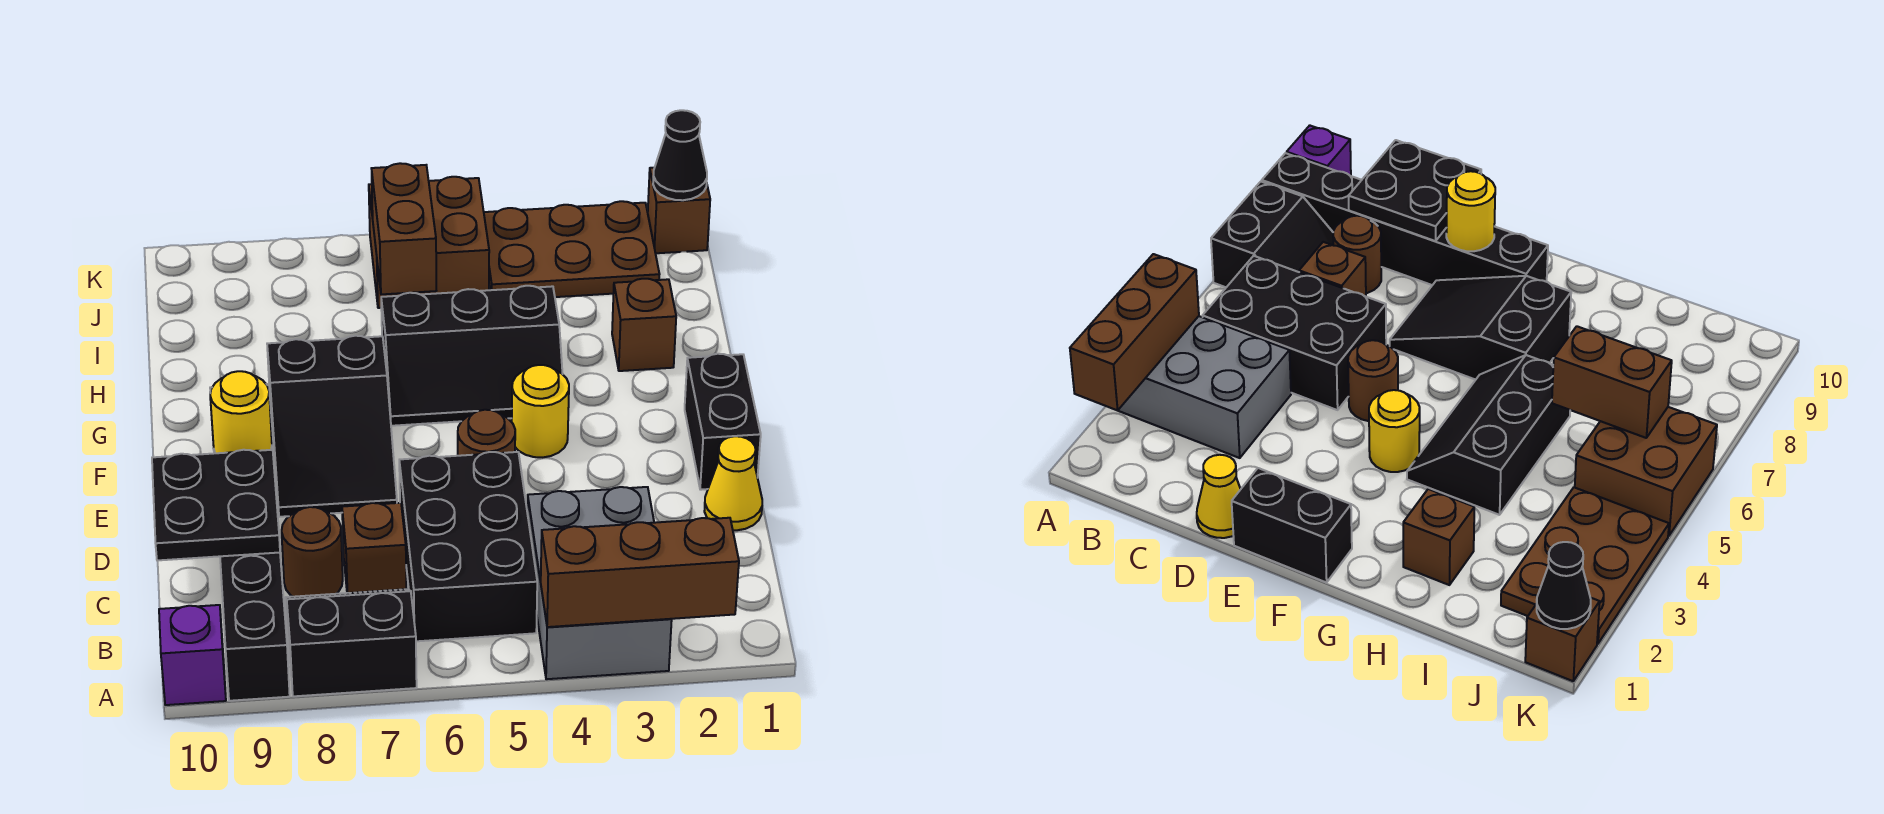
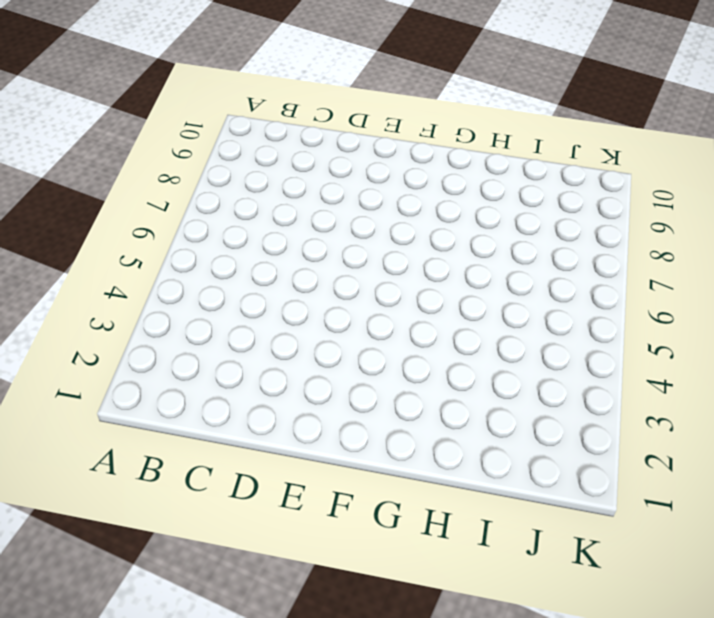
none -> grey brick A3:C4 level 1
none -> black slope A7:B8 level 1 top A
none -> black brick A9:F9 level 1

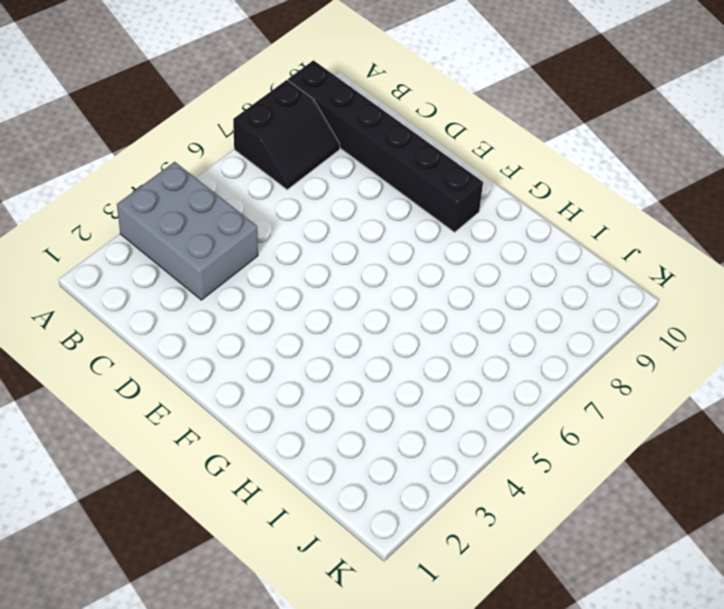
none -> purple brick A10 level 1
none -> black brick B5:D6 level 1
none -> brown brick C7 level 1

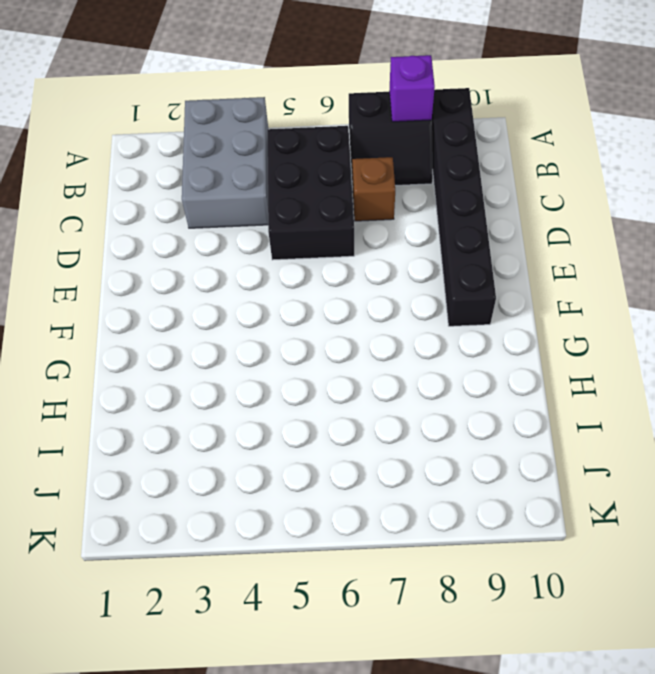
purple brick A8 level 2 -> purple brick A10 level 1
none -> brown round brick C8 level 1
none -> yellow cone D1 level 1
none -> black brick E1:F1 level 1

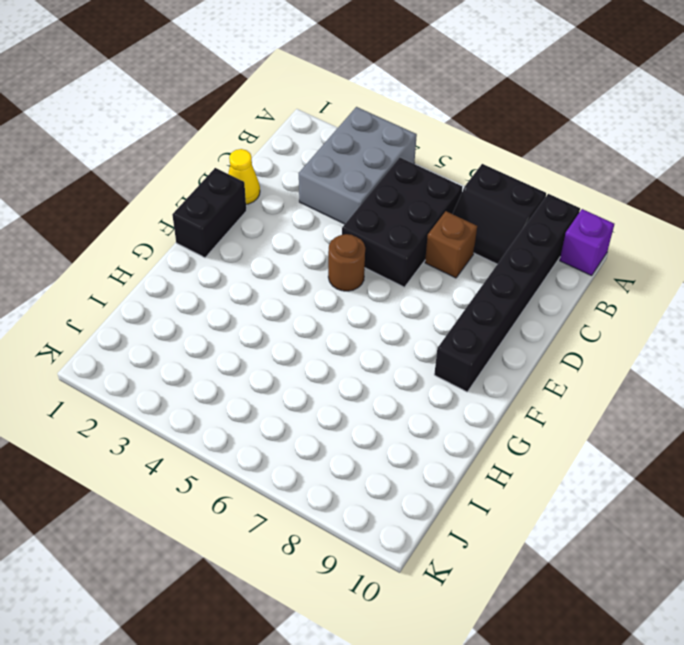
none -> brown round brick C8 level 1
none -> black slope E7:G8 level 1 top G
none -> yellow round brick F4 level 1

